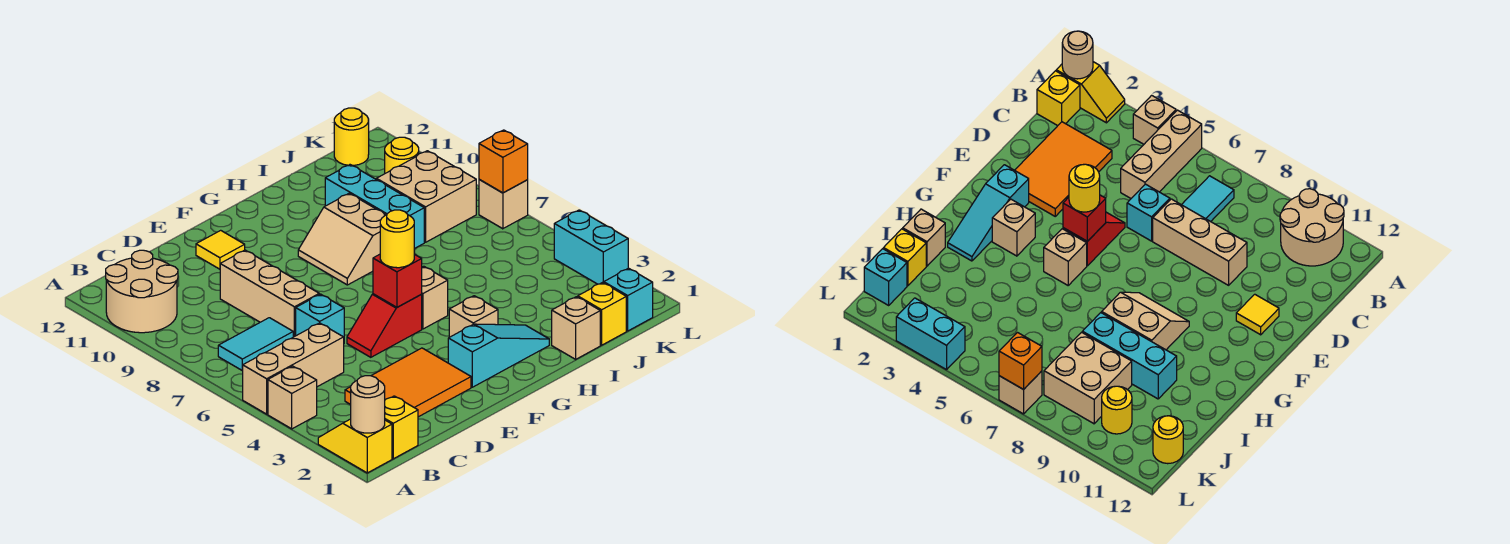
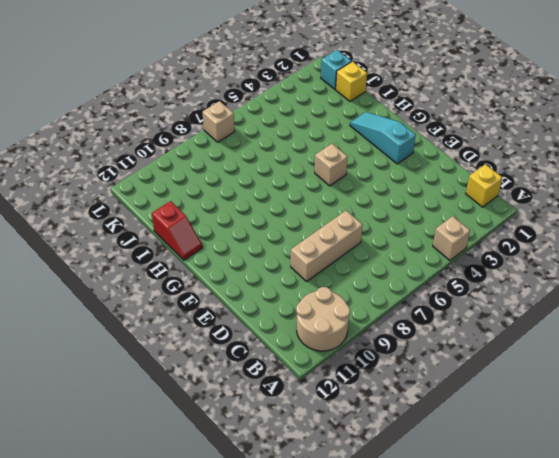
red slope H12:I12 level 1 top I -> red slope E5:F5 level 1 top F
none -> yellow slope A1:A2 level 1 top 1
none -> tan brick A5:C5 level 1
none -> cyan tile B7:C7 level 1

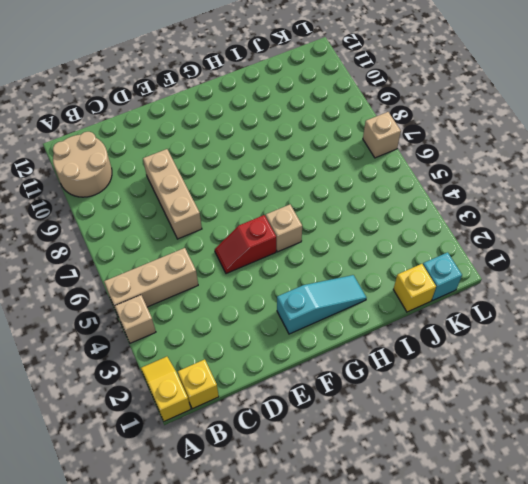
none -> cyan tile B7:C7 level 1
none -> orange tile C2:E3 level 1
none -> cyan brick D6 level 1

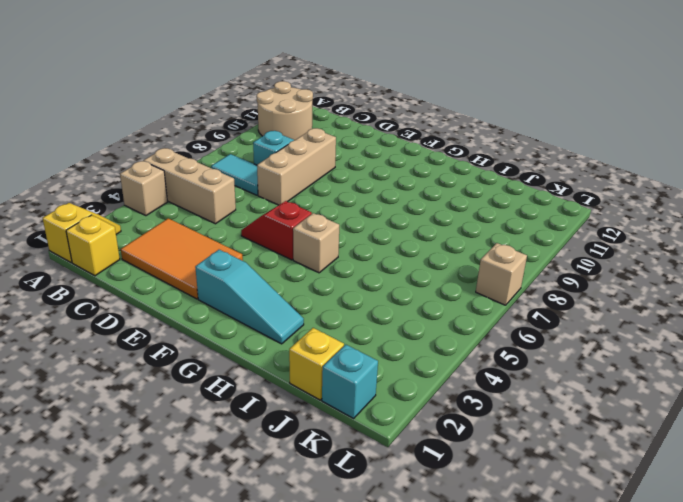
cyan brick C8 level 1 -> cyan brick D6 level 1
none -> yellow tile E11 level 1
none -> tan brick G3 level 1
none -> tan slope G8:H9 level 1 top H

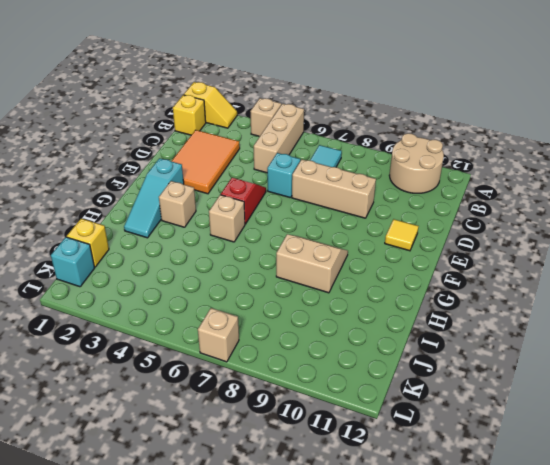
none -> tan brick I1 level 1
none -> cyan brick I8:I10 level 1
none -> tan brick J8:K9 level 1

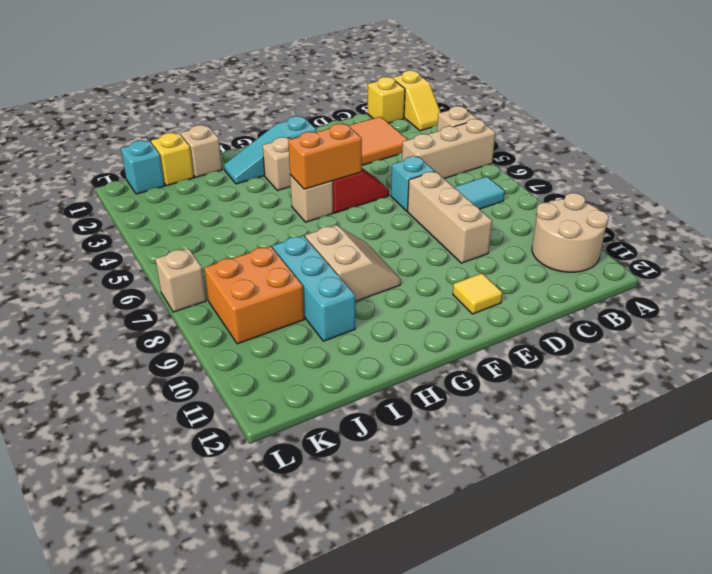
orange brick F5:G5 level 2 -> red brick F5 level 2
orange brick J8:K9 level 1 -> tan brick J8:K9 level 1
none -> yellow round brick K10 level 1
none -> yellow round brick K12 level 1
none -> cyan brick L3:L4 level 1

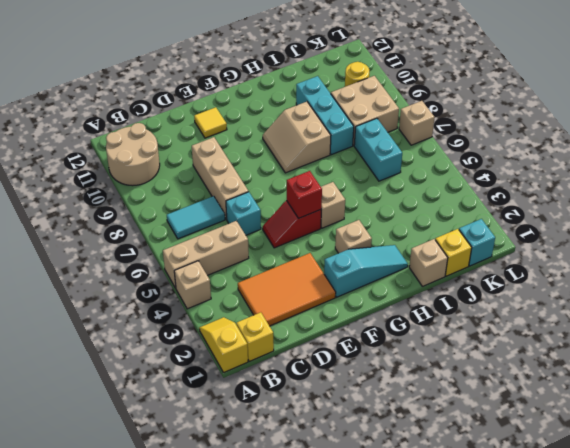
cyan brick J6:J7 level 1 -> cyan brick L3:L4 level 1
none -> yellow round brick K12 level 1
none -> tan round brick A1 level 2
none -> orange brick L7 level 2

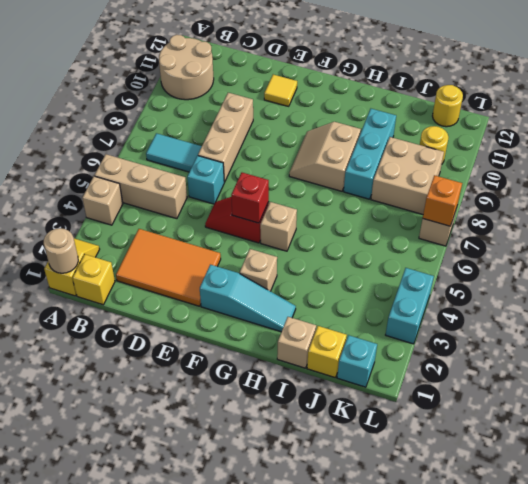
none -> yellow round brick F5 level 3

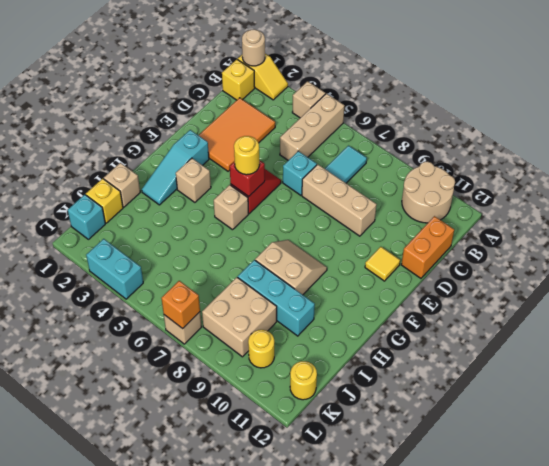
orange brick C12:D12 level 1 -> none

